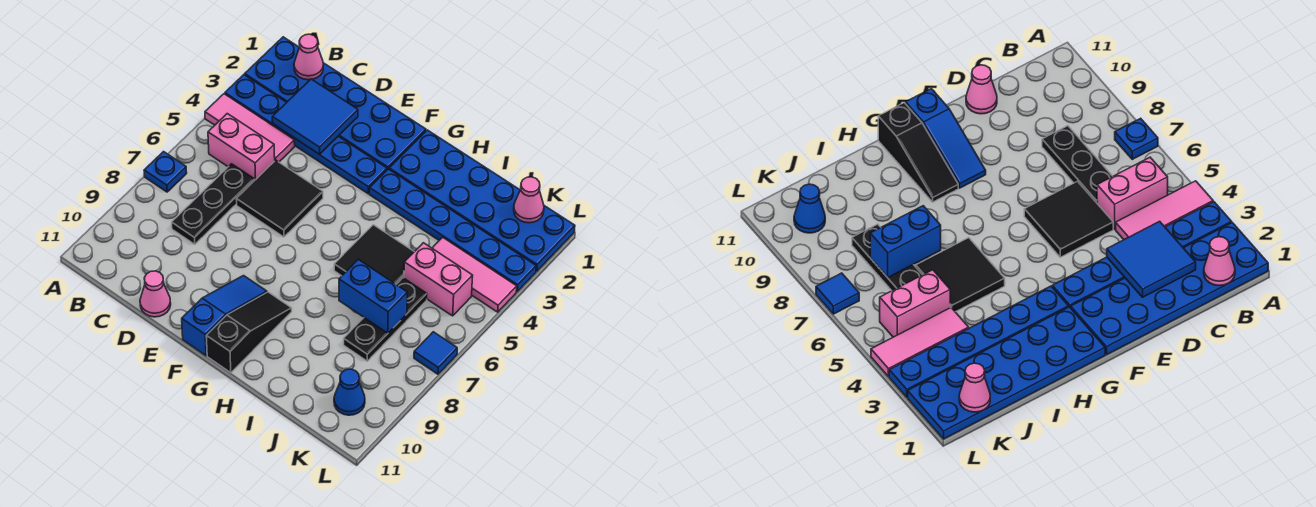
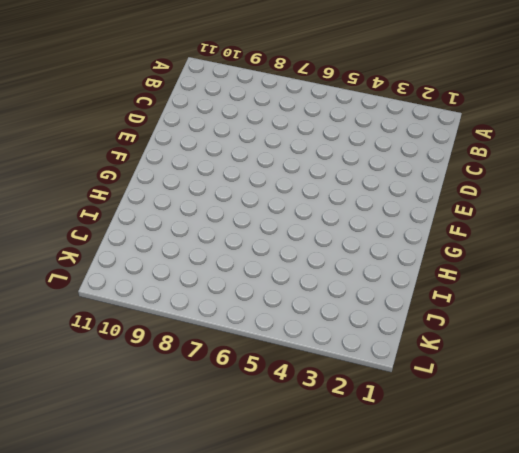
none -> blue plate A1:F2 level 1
none -> blue plate A3:F3 level 1
none -> pink tile A4:C4 level 1

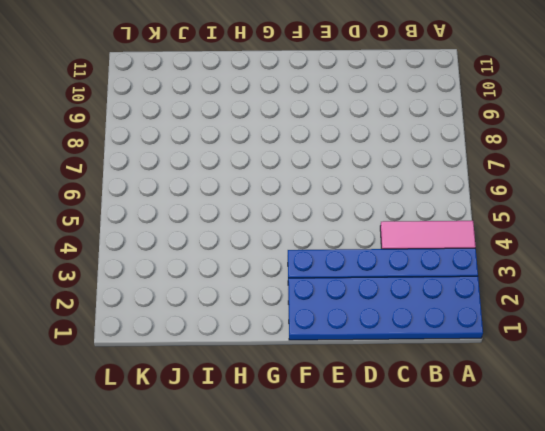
none -> blue plate A7 level 1
none -> pink brick B5:C5 level 1
none -> black plate C6:C8 level 1

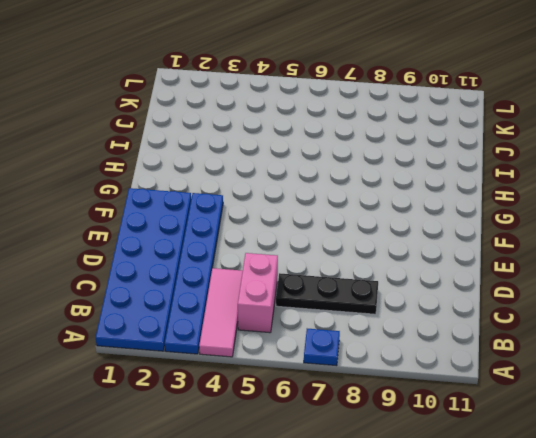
none -> black tile D5:E6 level 1
none -> pink cone D11 level 1
none -> blue slope F9:F11 level 1 top 11

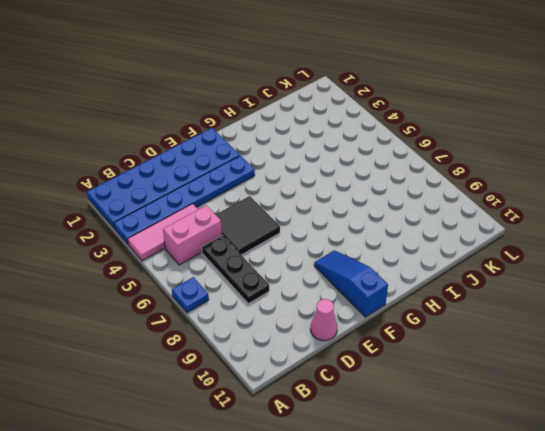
none -> blue plate G1:L2 level 1
none -> blue plate G3:L3 level 1
none -> black slope G9:G11 level 1 top 11

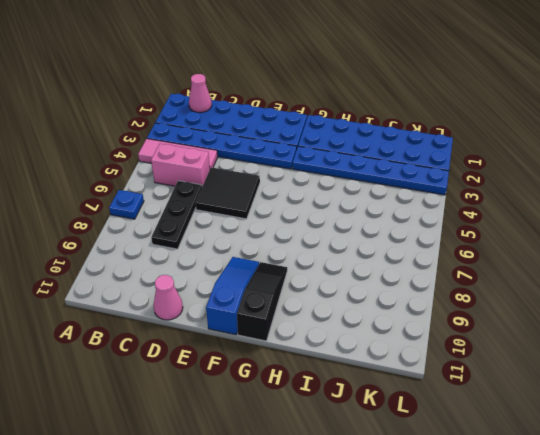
none -> black tile H5:I6 level 1
none -> pink tile J4:L4 level 1
none -> pink brick J5:K5 level 1

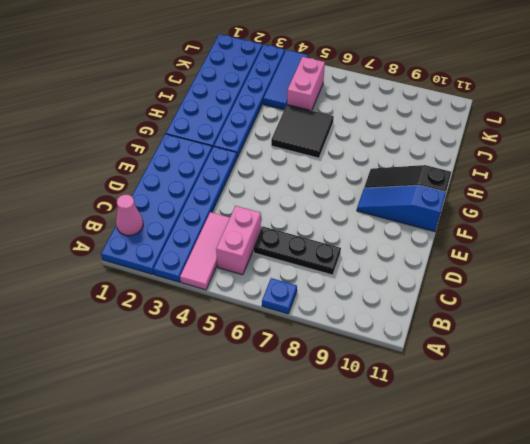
blue tile J4:L4 level 1 -> pink tile J4:L4 level 1
none -> black tile D5:E6 level 1
none -> pink cone D11 level 1
none -> black plate J6:J8 level 1

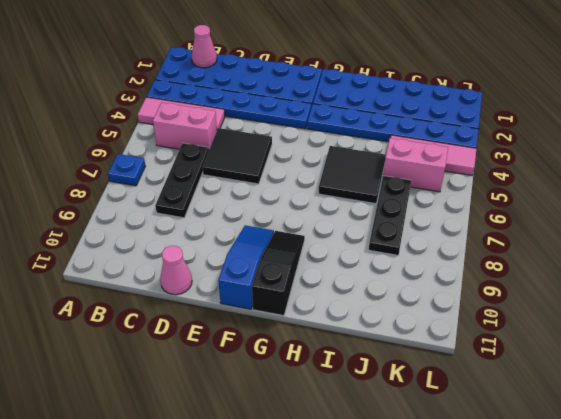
none -> blue cone K10 level 1
none -> blue tile L7 level 1
none -> blue tile C2:D3 level 2

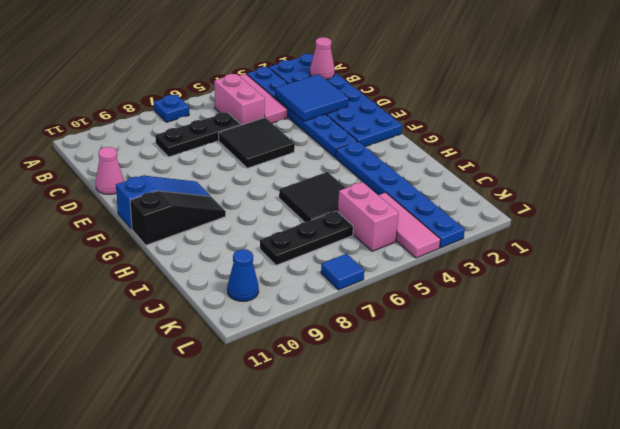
none -> blue plate G1:L2 level 1
none -> blue brick I7:J7 level 2
none -> pink cone K1 level 2

